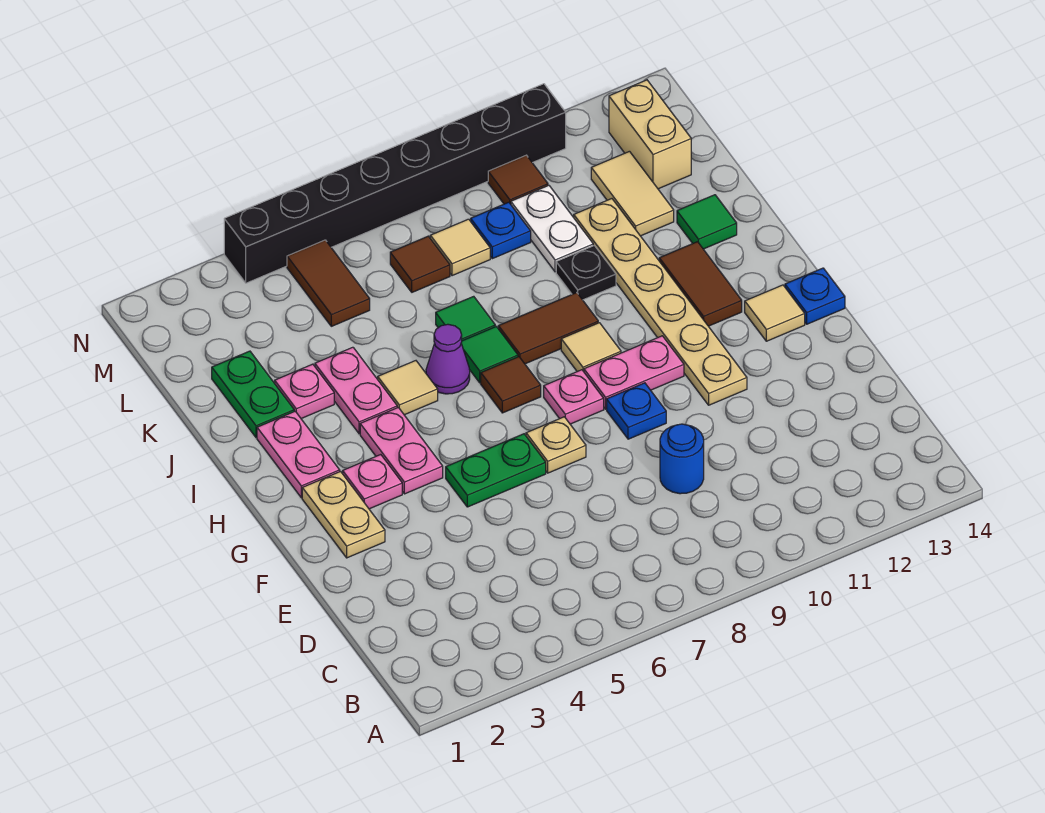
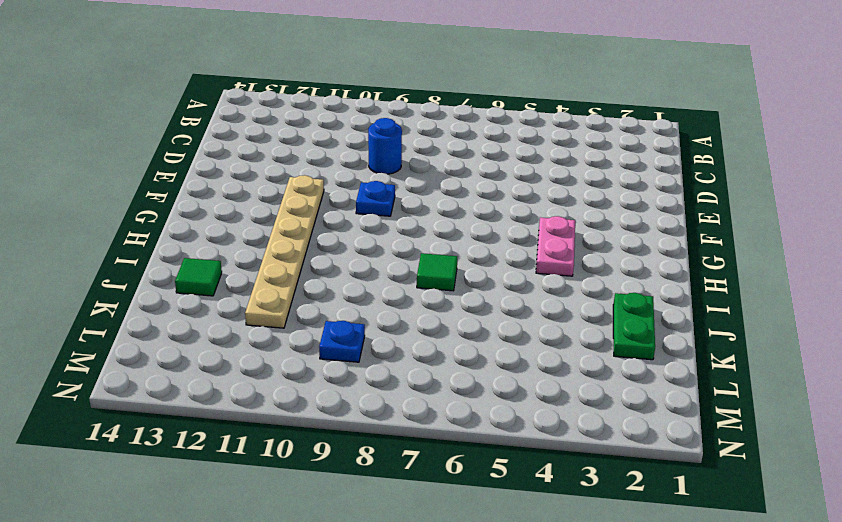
none -> tan plate F2:G2 level 1
none -> green plate F5:F6 level 1
none -> tan plate F7 level 1
none -> pink plate G3 level 1

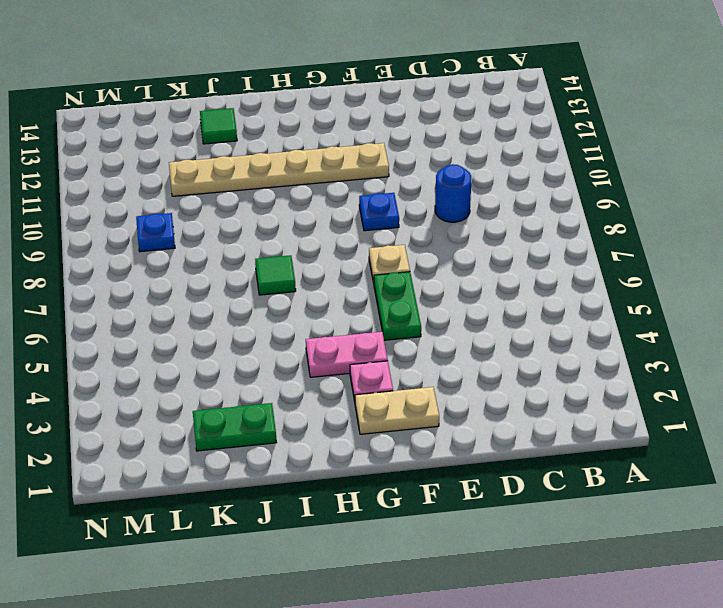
none -> pink plate G8 level 1
none -> pink plate G9:G10 level 1
none -> tan tile G13 level 1
none -> blue plate G14 level 1

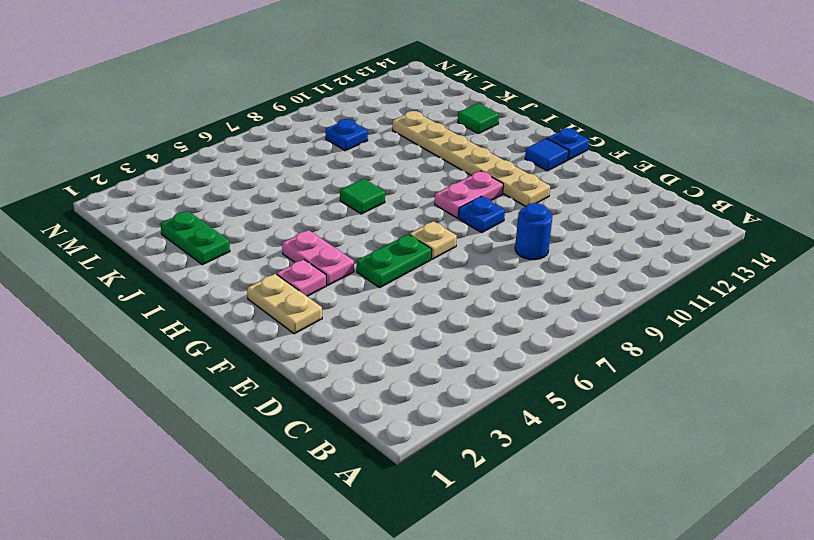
blue tile G13 level 1 -> tan tile G13 level 1
none -> pink plate G8 level 1
none -> pink plate H2:I2 level 1
none -> brown tile H7 level 1
none -> tan tile H9 level 1

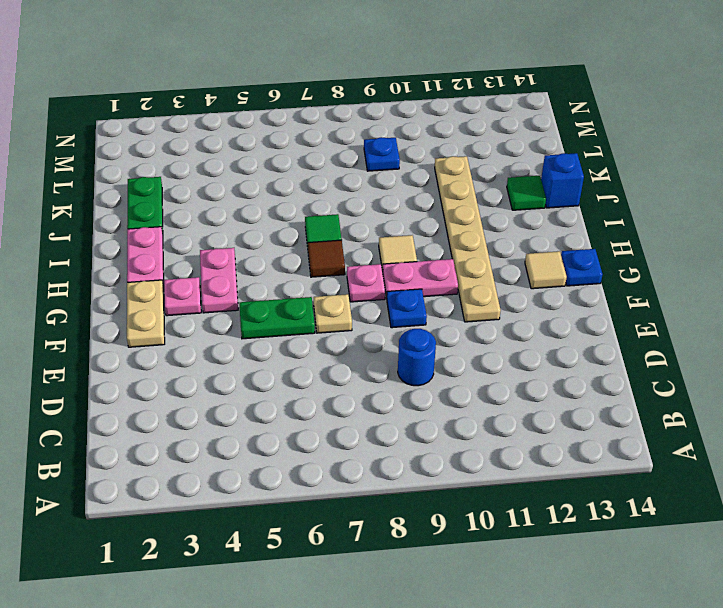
blue brick J14 level 1 -> none
none -> brown tile H12:I12 level 1
none -> pink plate I4:J4 level 1
none -> tan tile I5 level 1
none -> purple cone I6 level 1

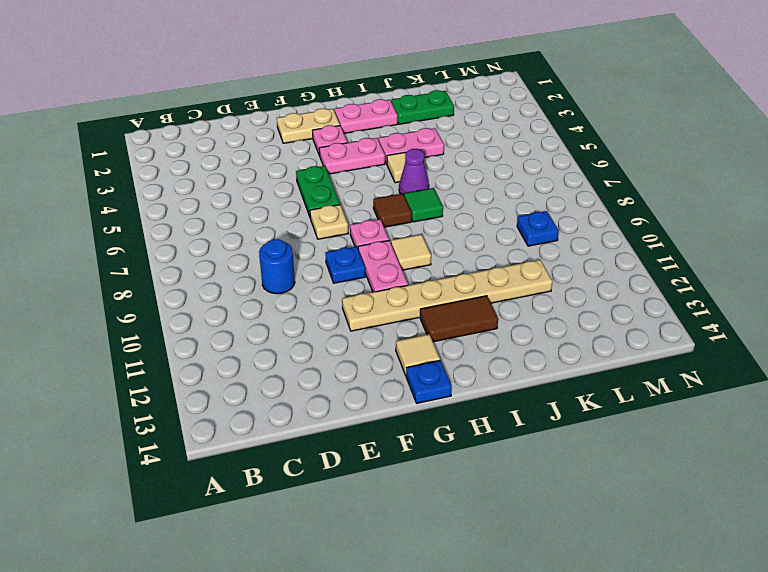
none -> brown tile I8:I9 level 1
none -> pink plate J3 level 1
none -> green tile J7 level 1
none -> black plate J10 level 1

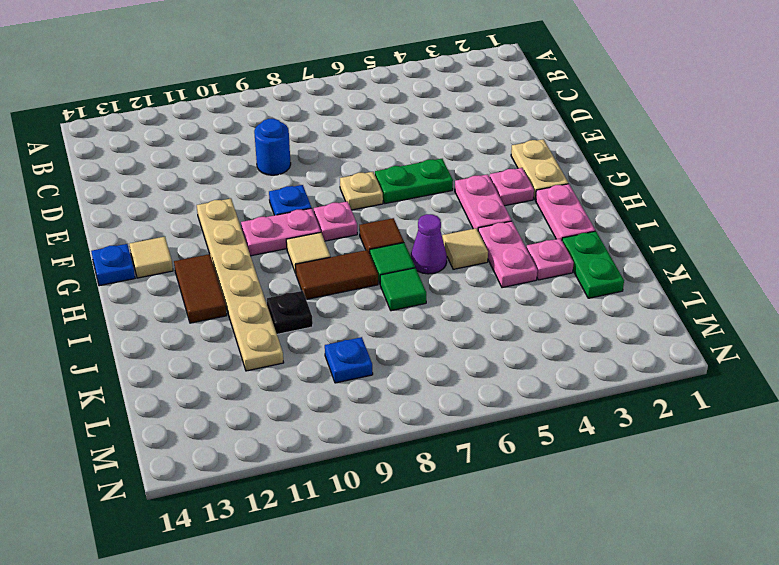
none -> green tile J13 level 1
none -> white plate K10:L10 level 1
none -> tan tile K12:L12 level 1
none -> brown tile L5:M5 level 1

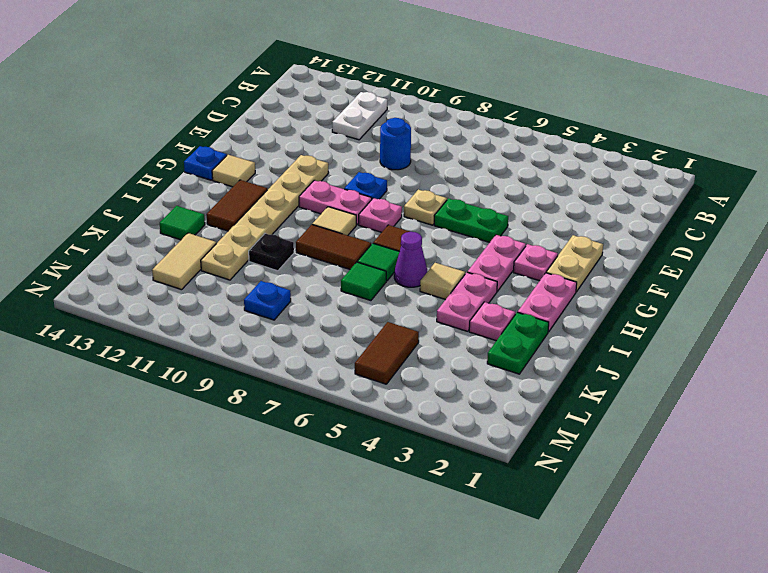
white plate B11:C11 level 1 -> white plate K10:L10 level 1
none -> brown tile L7 level 1
none -> tan tile L8 level 1
none -> tan brick L13:M13 level 1
none -> brown tile M10 level 1

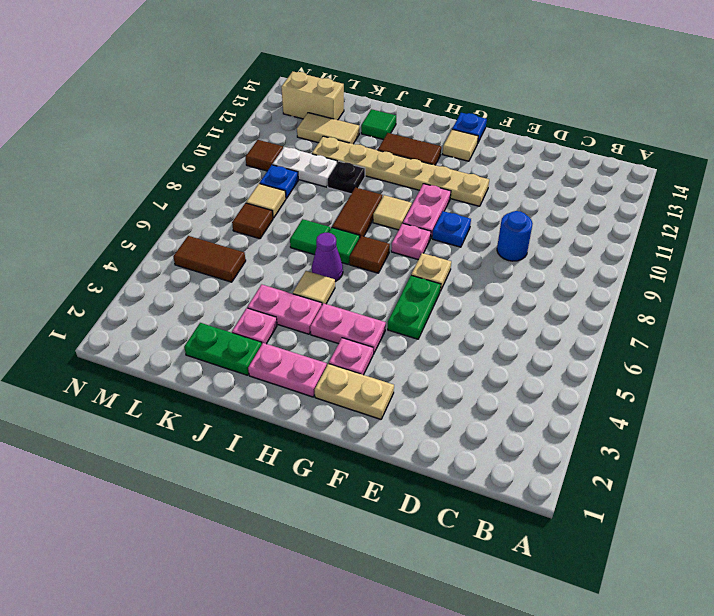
none -> black brick N4:N11 level 1

